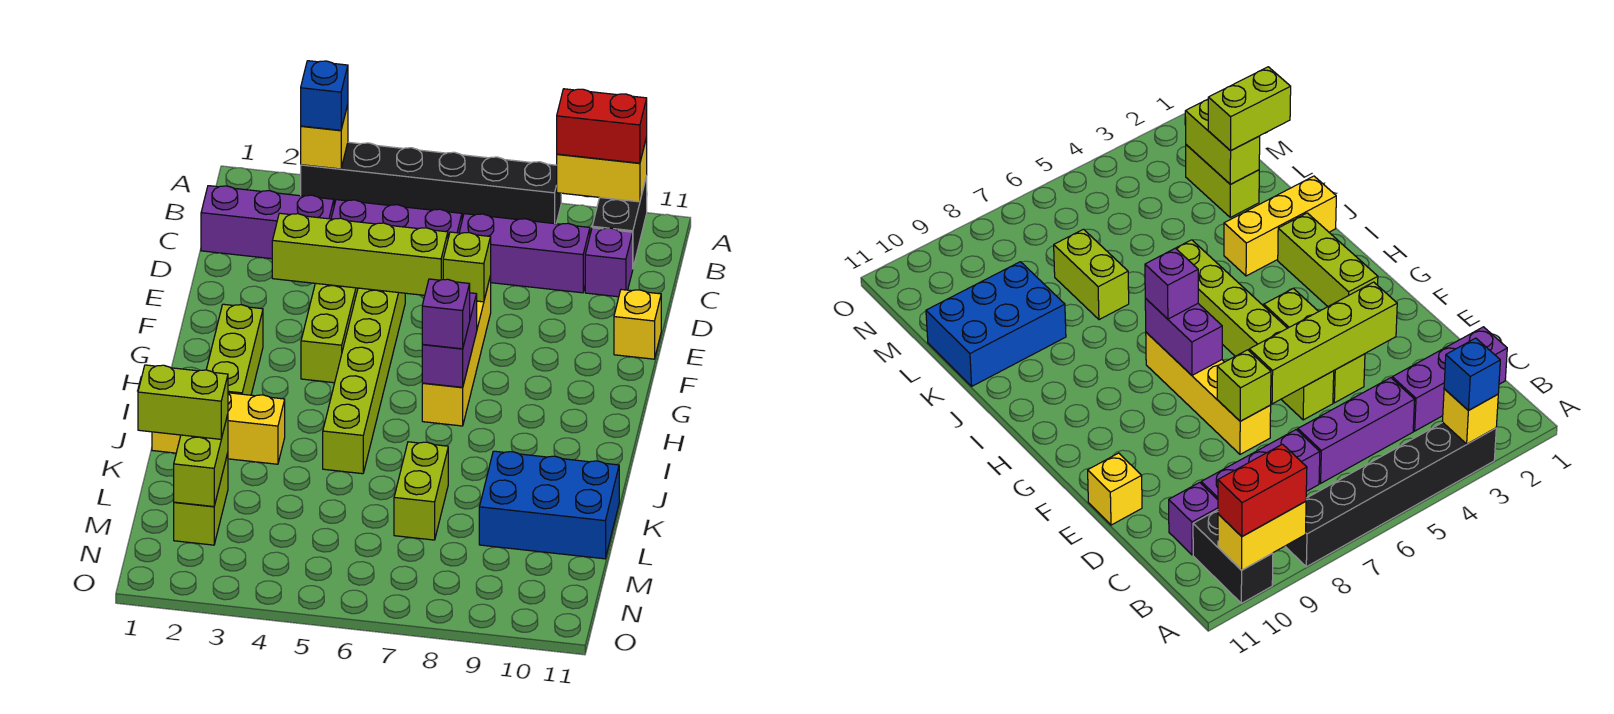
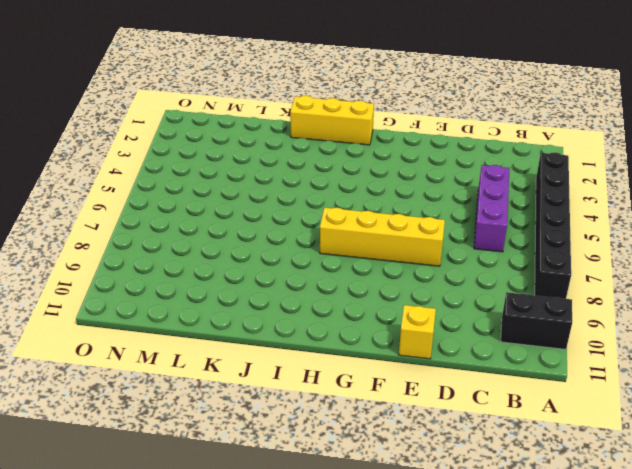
yellow brick H1:J1 level 1 -> yellow brick J1:J3 level 1
none -> purple brick C1:C3 level 1
none -> purple brick C7:C9 level 1
none -> purple brick C10 level 1

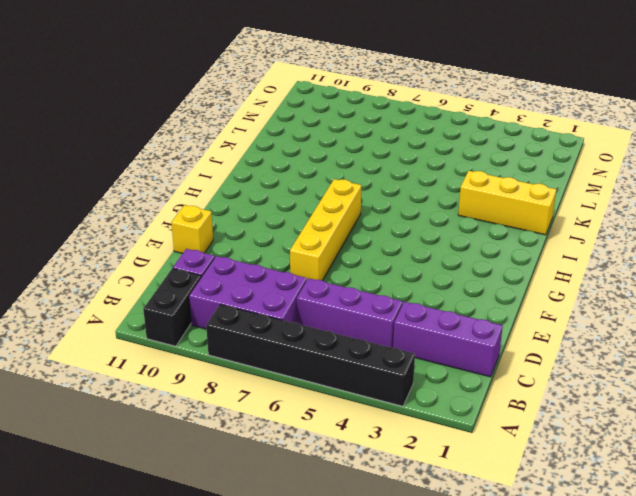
purple brick B7:C9 level 1 -> purple brick C7:C9 level 1
none -> lime brick E4:G4 level 1
none -> lime brick E5:J5 level 1
none -> lime brick G2:I2 level 1

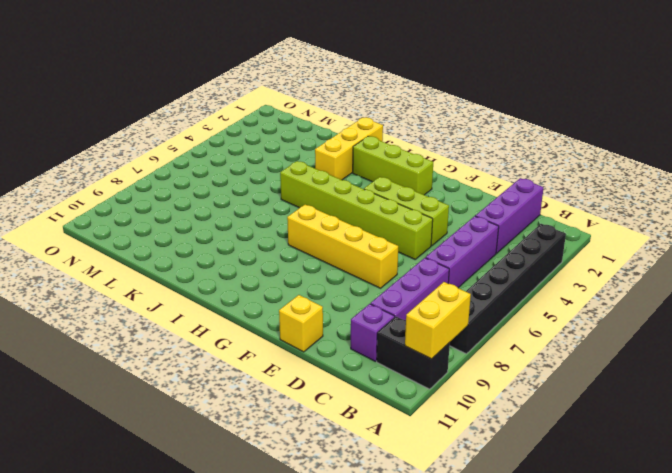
none -> lime brick K7:L7 level 1
none -> blue brick K9:L11 level 1
none -> lime brick L2:M2 level 1

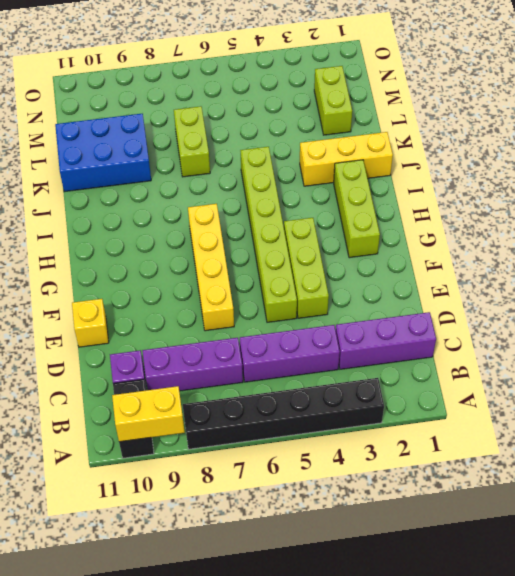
none -> yellow brick A3 level 2
none -> lime brick E3:E6 level 2
none -> lime brick E7 level 2

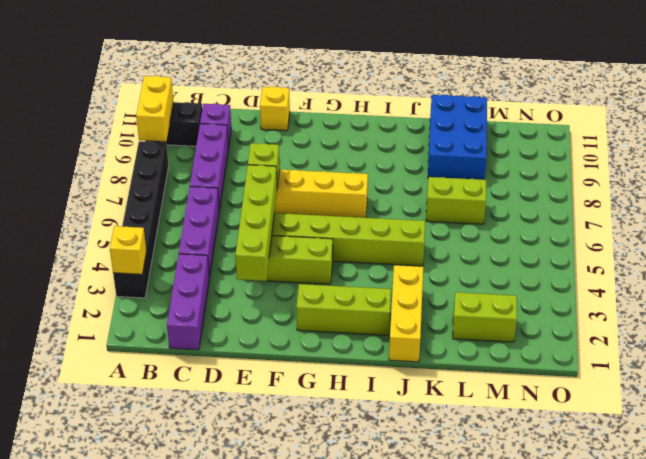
none -> purple brick G7:H7 level 2
none -> lime brick L2:M2 level 2
none -> blue brick A3 level 3

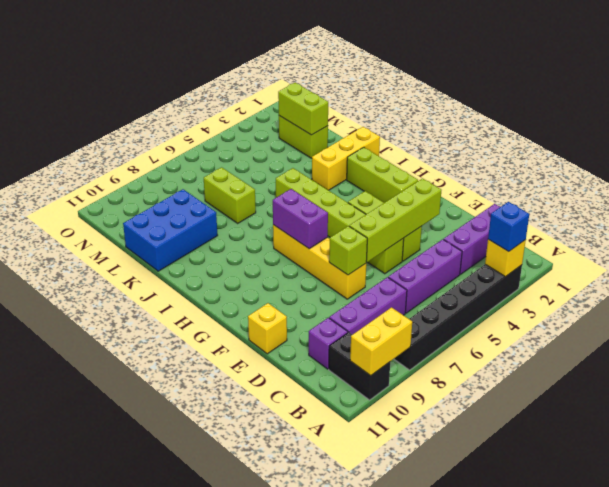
none -> red brick A9:A10 level 3
none -> purple brick H7 level 3
none -> lime brick L1:L2 level 3

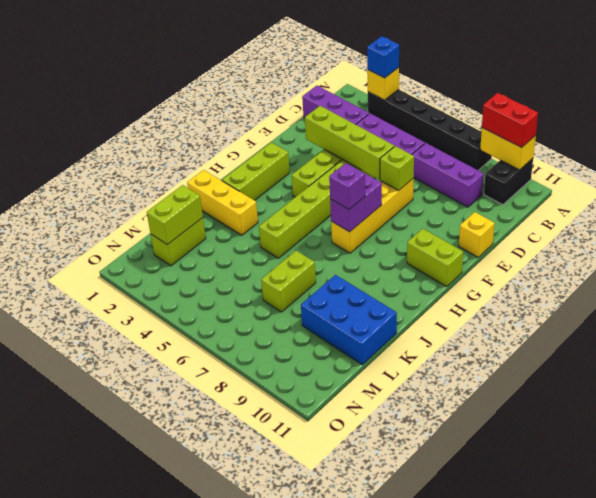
lime brick G10:G11 level 1 -> lime brick L1:L2 level 3
none -> purple brick C10 level 1

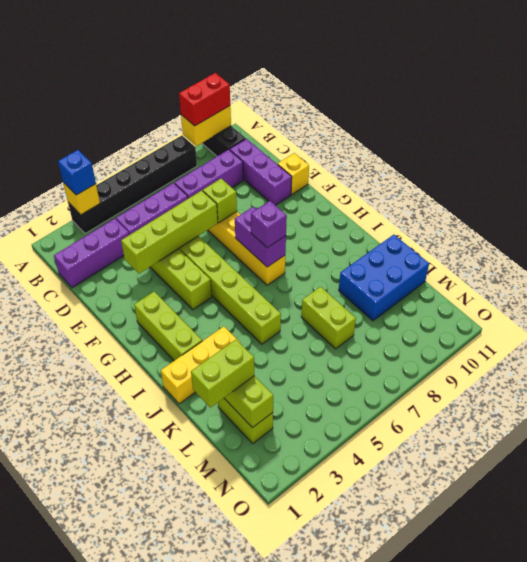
purple brick C10:E10 level 1 -> purple brick C10 level 1

